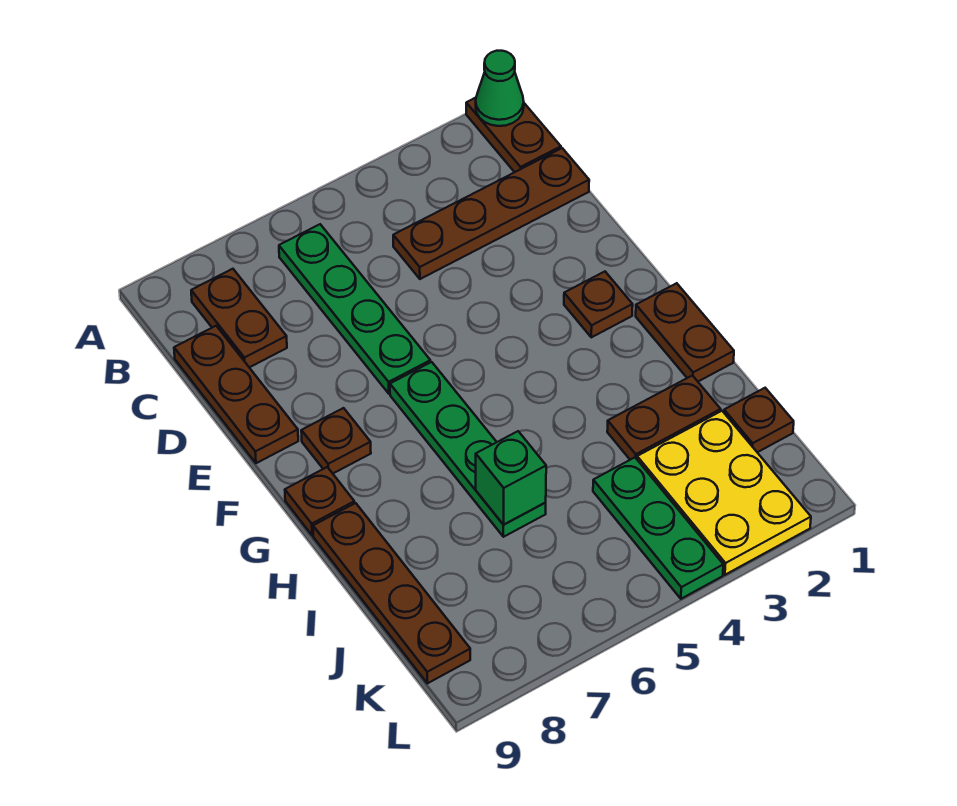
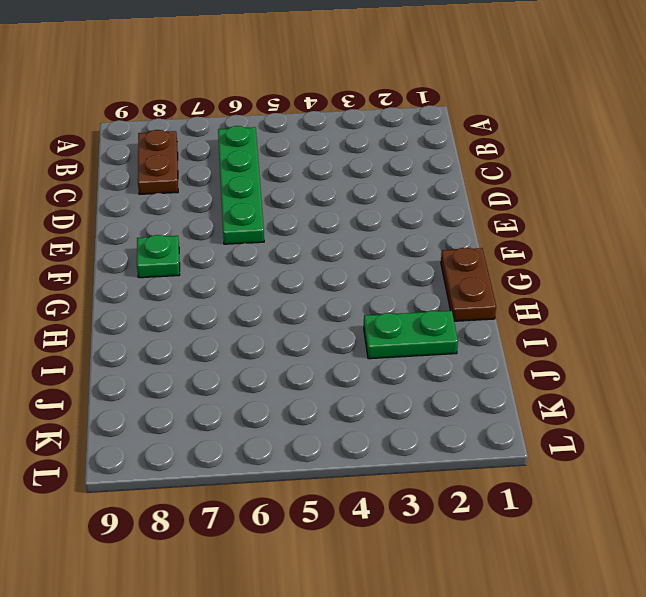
green plate F8 level 1 -> brown plate F8 level 1
green plate I2:I3 level 1 -> brown plate I2:I3 level 1
none -> brown plate A1:B1 level 1
none -> brown plate C1:C4 level 1
none -> brown plate C9:E9 level 1

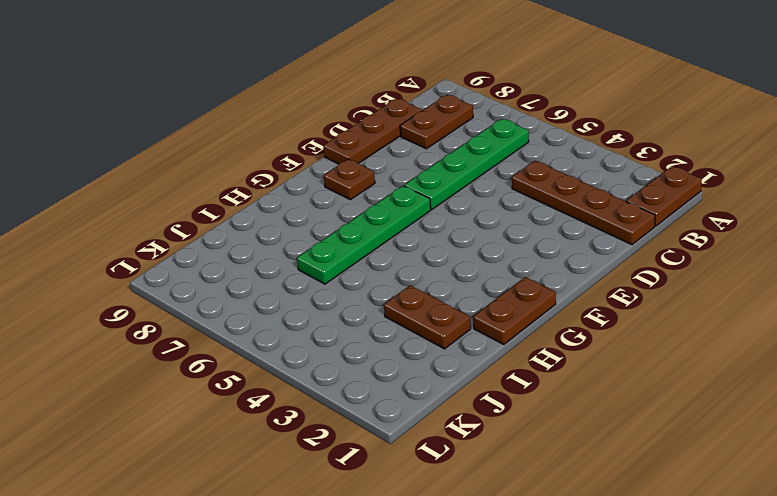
none -> brown plate F2 level 1
none -> brown plate G9 level 1
none -> brown plate H9:K9 level 1

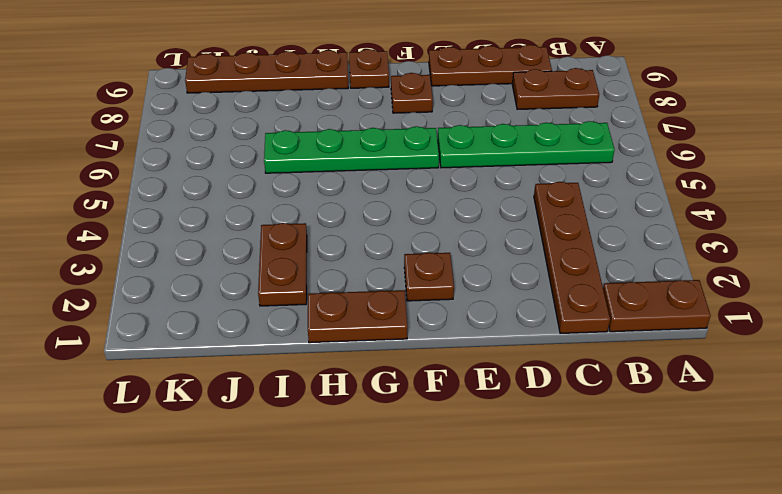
none -> brown plate J1 level 1
none -> yellow plate J2:L3 level 1
none -> green plate J4:L4 level 1

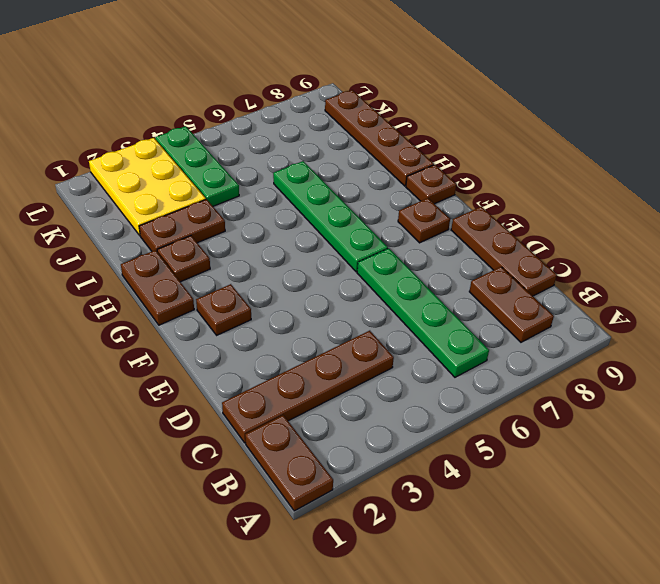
brown plate H2 level 1 -> brown plate J1 level 1
none -> green cone A1 level 2
none -> green brick I6 level 2

